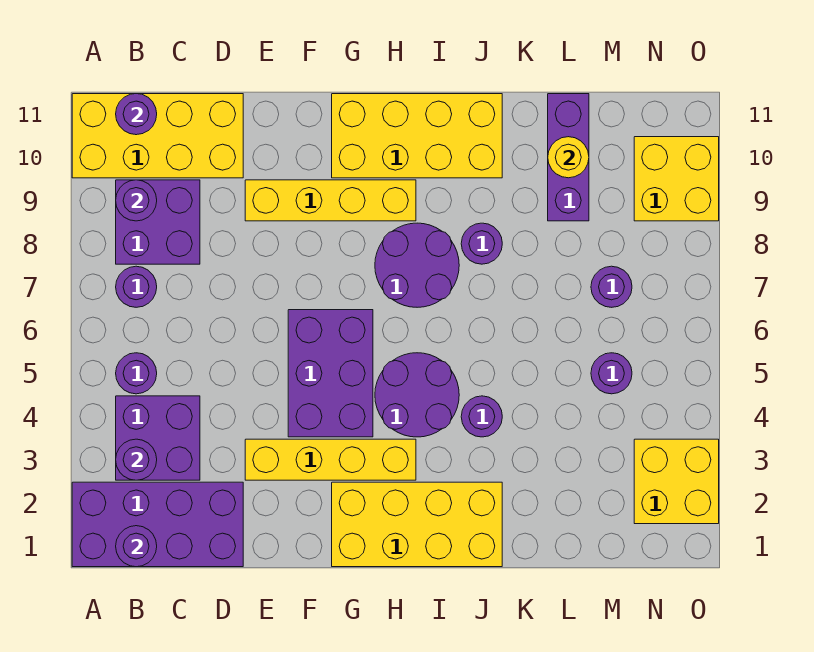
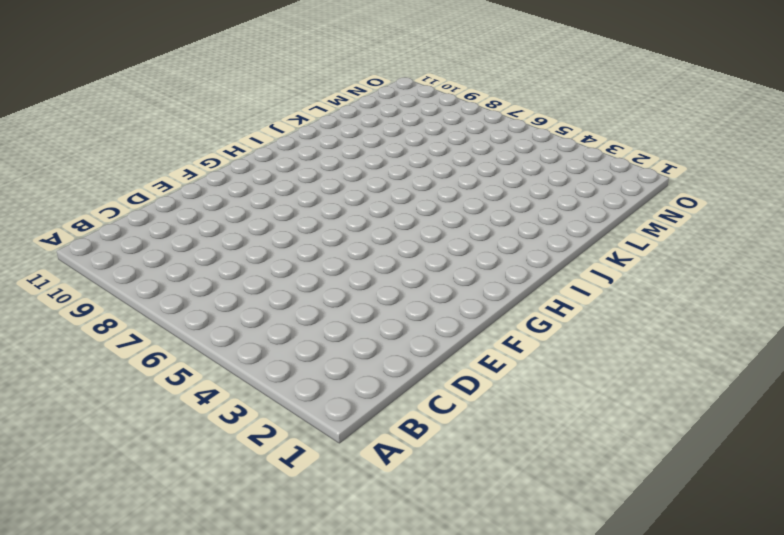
none -> purple brick A1:D2 level 1
none -> yellow brick A10:D11 level 1
none -> purple brick B3:C4 level 1

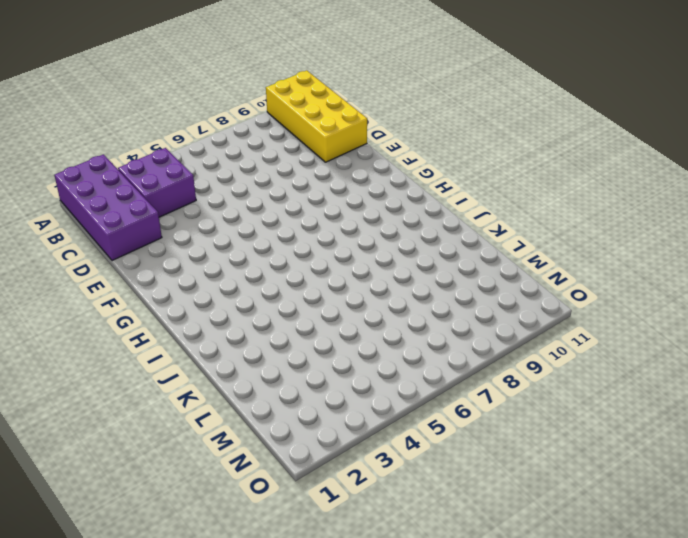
none -> purple round brick B5 level 1
none -> purple round brick B7 level 1
none -> purple brick B8:C9 level 1

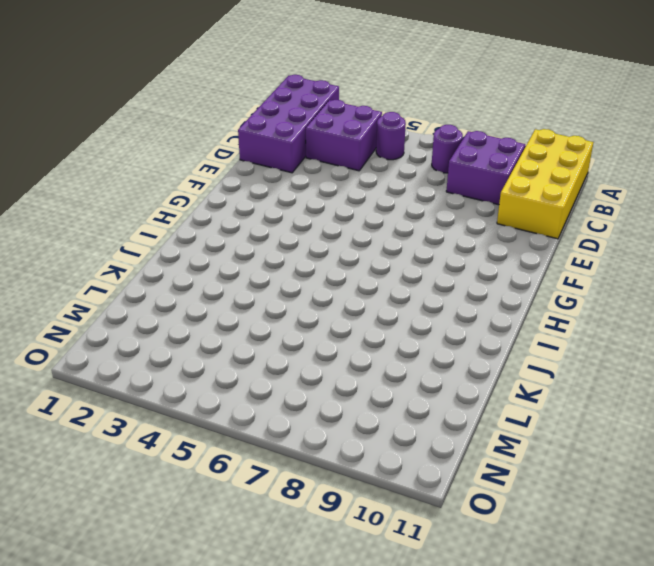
none -> yellow brick E3:H3 level 1
none -> yellow brick E9:H9 level 1
none -> purple brick F4:G6 level 1

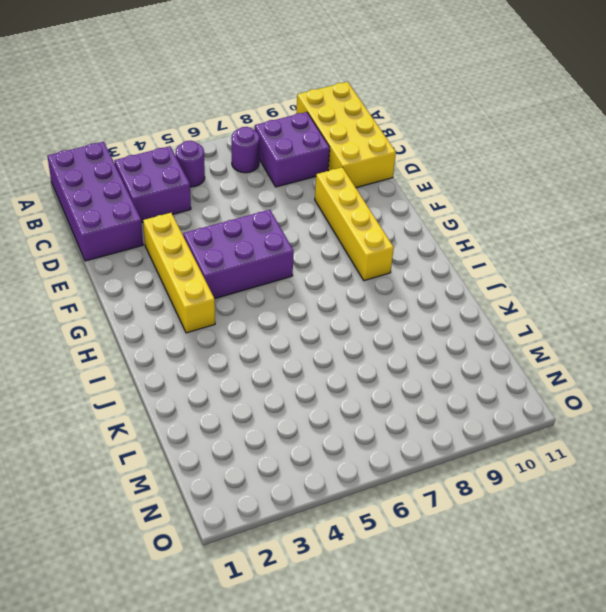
none -> yellow brick G1:J2 level 1
none -> yellow brick G10:J11 level 1
none -> purple round brick H4:I5 level 1

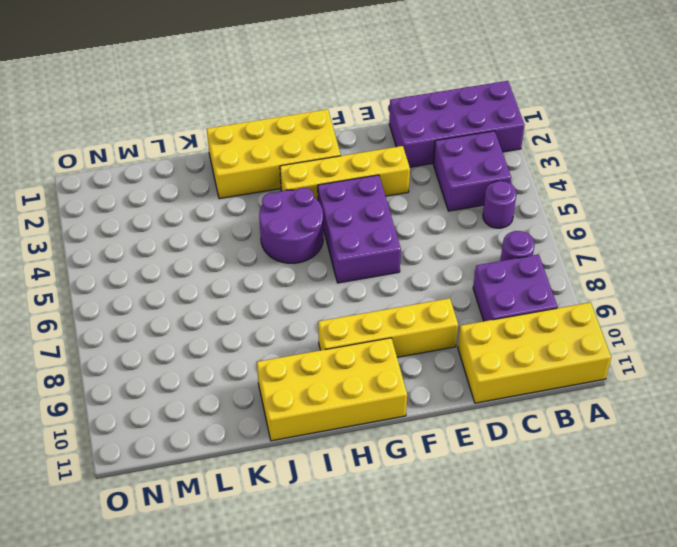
none -> purple round brick H7:I8 level 1
none -> purple round brick J4 level 1
none -> purple round brick J8 level 1

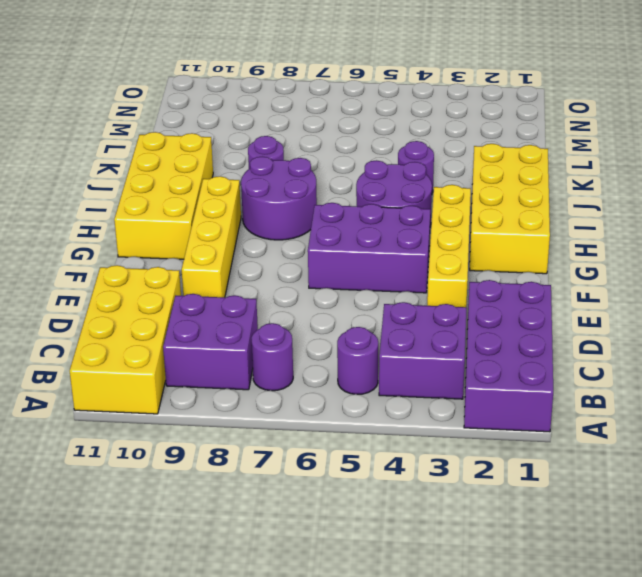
none -> purple brick L9:L11 level 1
none -> purple round brick M5 level 1
none -> purple round brick M7 level 1

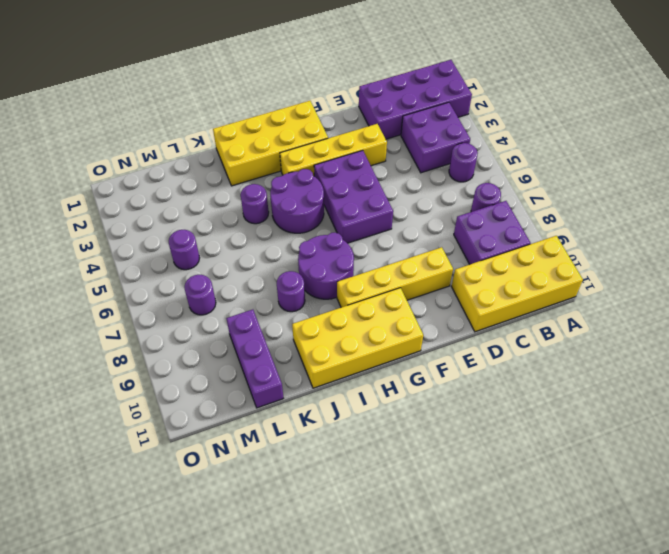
none -> yellow brick N2:O3 level 1
none -> yellow brick N9:O10 level 1
none -> purple round brick B1 level 2

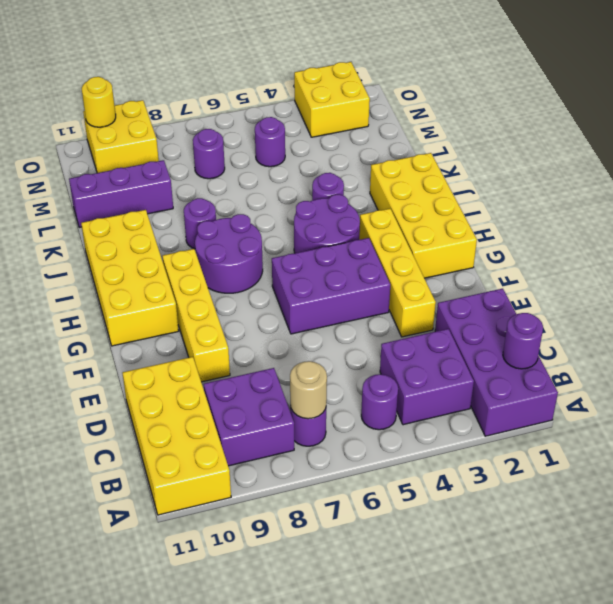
tan round brick B7 level 2 -> none
yellow round brick O10 level 2 -> yellow round brick L10 level 2
none -> purple round brick B3 level 2
none -> purple round brick B9 level 2
none -> purple round brick B11 level 2

